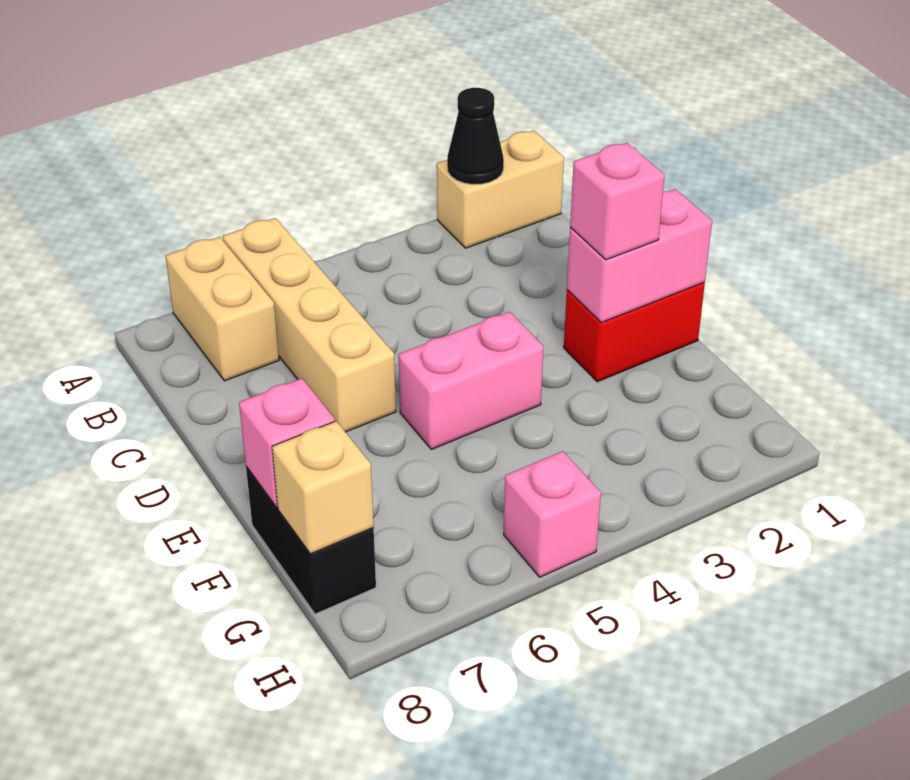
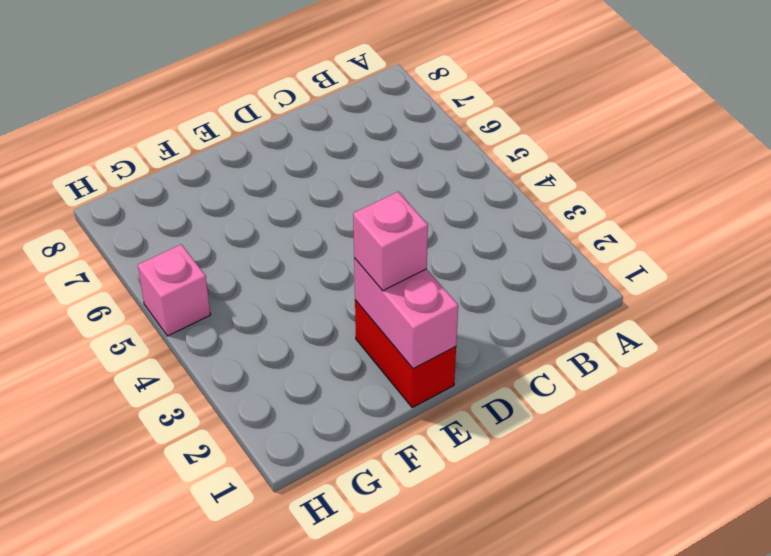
none -> tan brick A1:A2 level 1
none -> tan brick A6:D6 level 1
none -> tan brick A7:B7 level 1

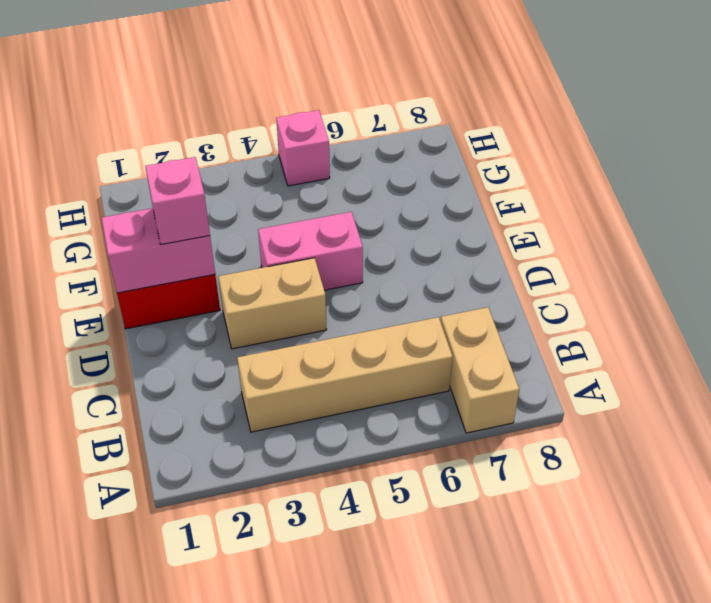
tan brick B3:B6 level 1 -> tan brick A6:D6 level 1
tan brick D3:D4 level 1 -> tan brick A1:A2 level 1
none -> black brick F8:G8 level 1
none -> black cone A2 level 2
none -> pink brick F8 level 2

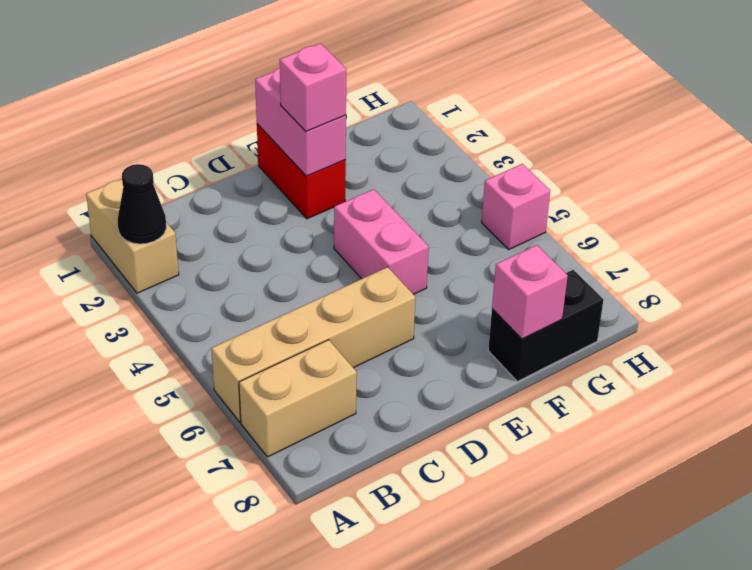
none -> tan brick G8 level 2

